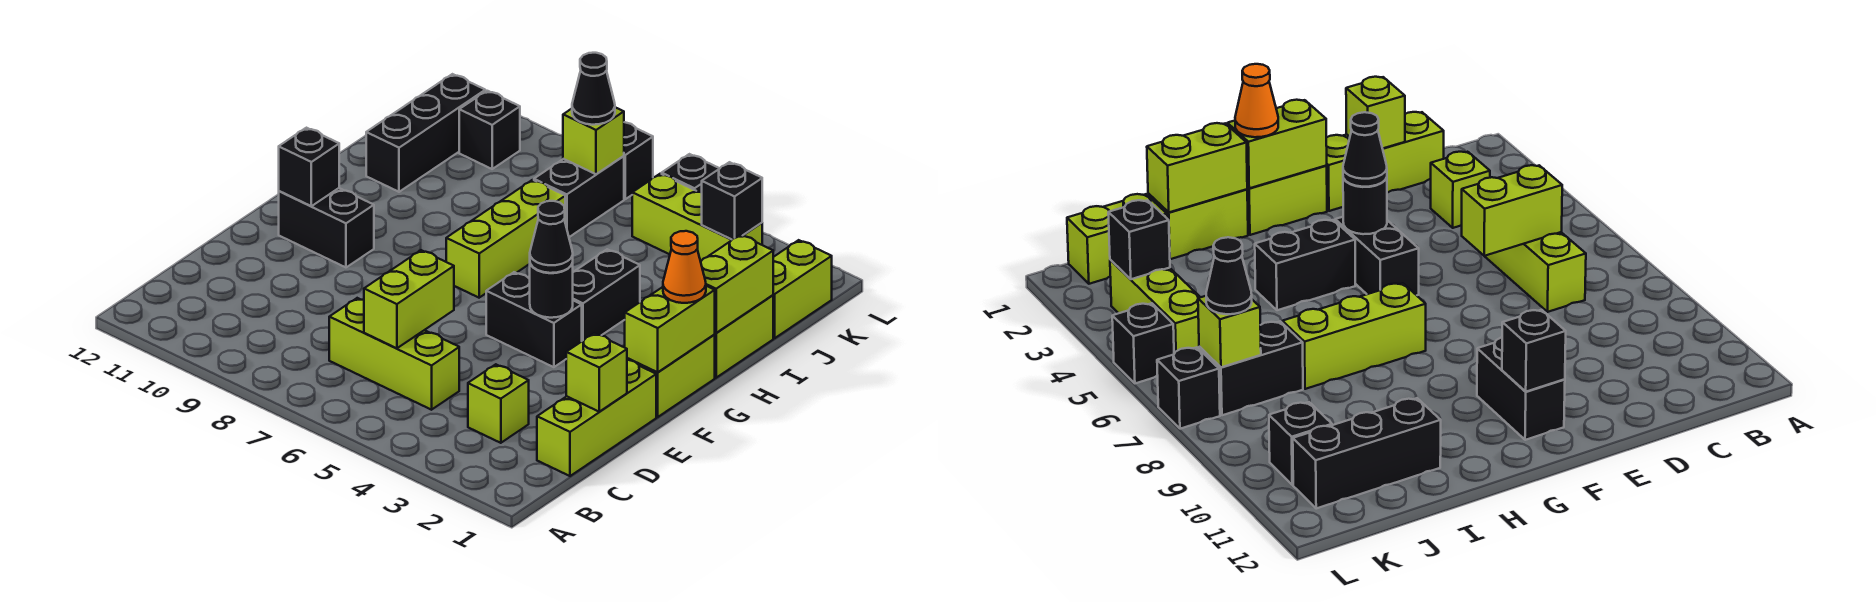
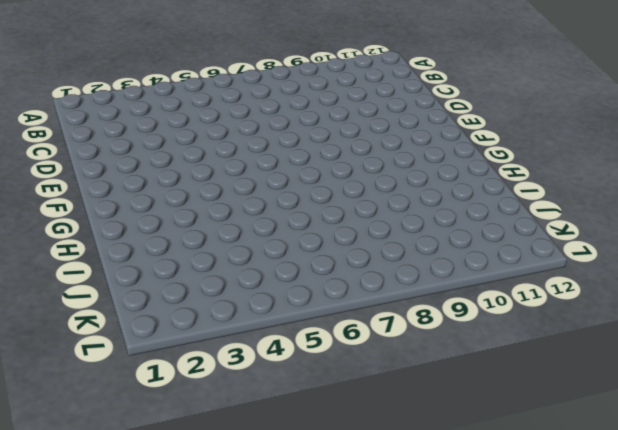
none -> lime brick C1:E1 level 1
none -> lime brick C3 level 1
none -> lime brick C5:C7 level 1

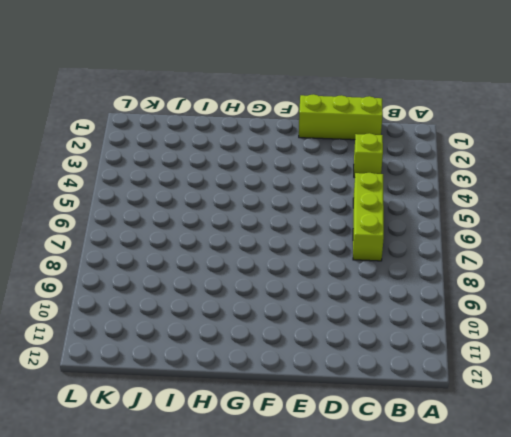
none -> lime brick F1:G1 level 1
none -> black brick F4:F5 level 1
none -> black brick F10:F11 level 1

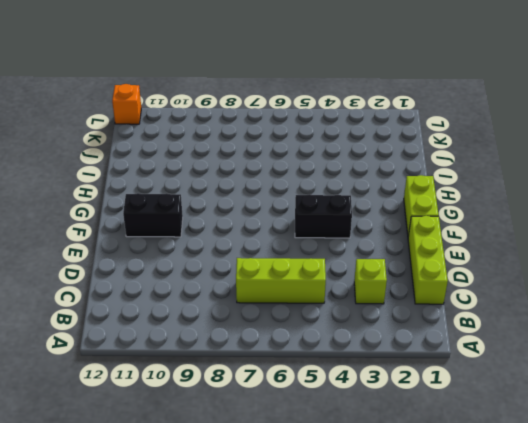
orange brick L12 level 1 -> none
none -> black brick G4:H4 level 1
none -> lime brick G7:I7 level 1
none -> lime brick H1:I1 level 1

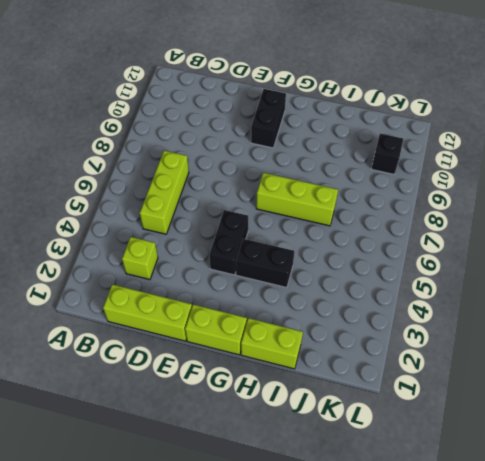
none -> black brick I11:K11 level 1
none -> lime brick J1:K1 level 1
none -> black brick J7:K7 level 1

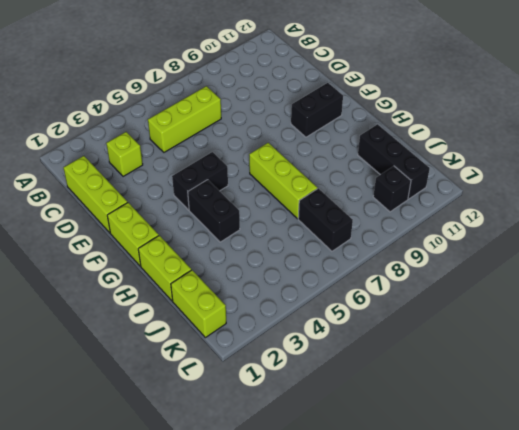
none -> lime brick K3:K5 level 1
none -> black brick L5 level 1
none -> black brick L7 level 1

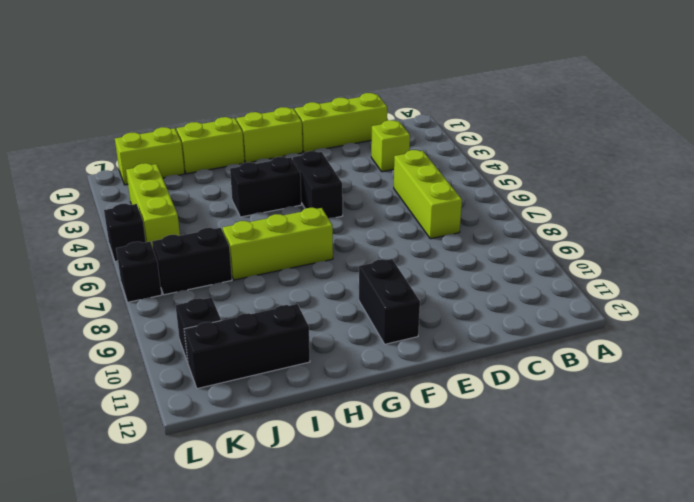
none -> lime brick C6:D6 level 2
none -> lime brick D1 level 2
none -> lime brick F1:G1 level 2

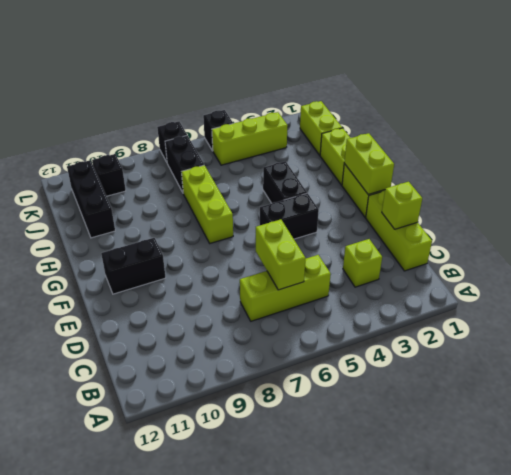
none -> black round brick F4 level 2
none -> black brick F11 level 2
none -> lime brick H1:I1 level 2

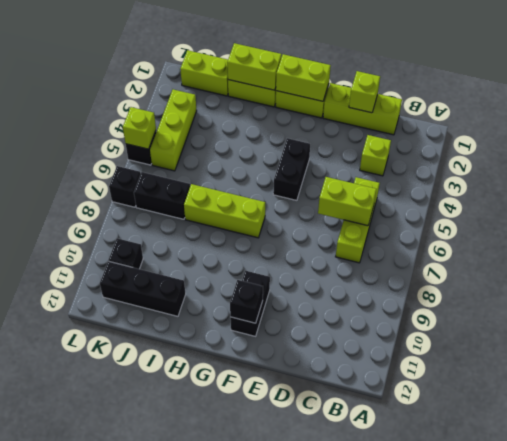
lime brick L5 level 2 -> lime brick K7 level 2
none -> black brick G4:H4 level 1
none -> black round brick F4 level 2
none -> black brick K3 level 2

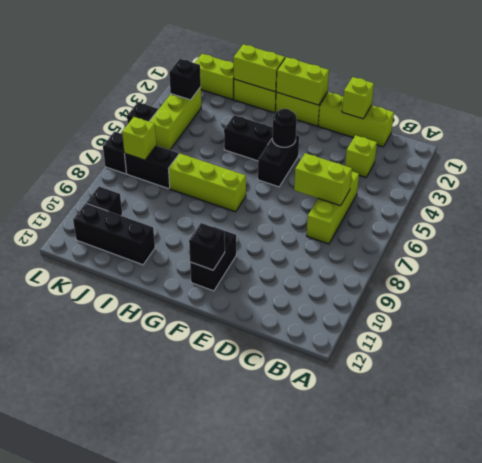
none -> black cone F4 level 3
none -> orange cone G1 level 3
none -> black cone K7 level 3

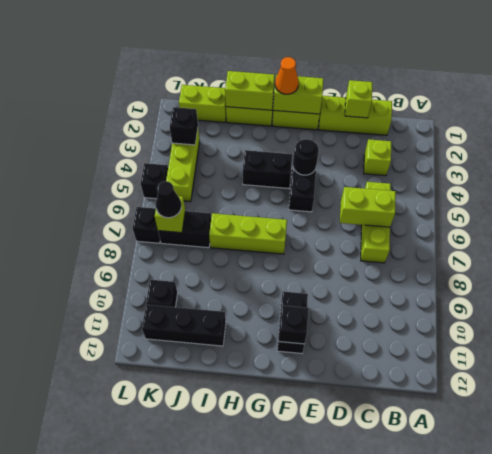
none -> black cone F4 level 3

